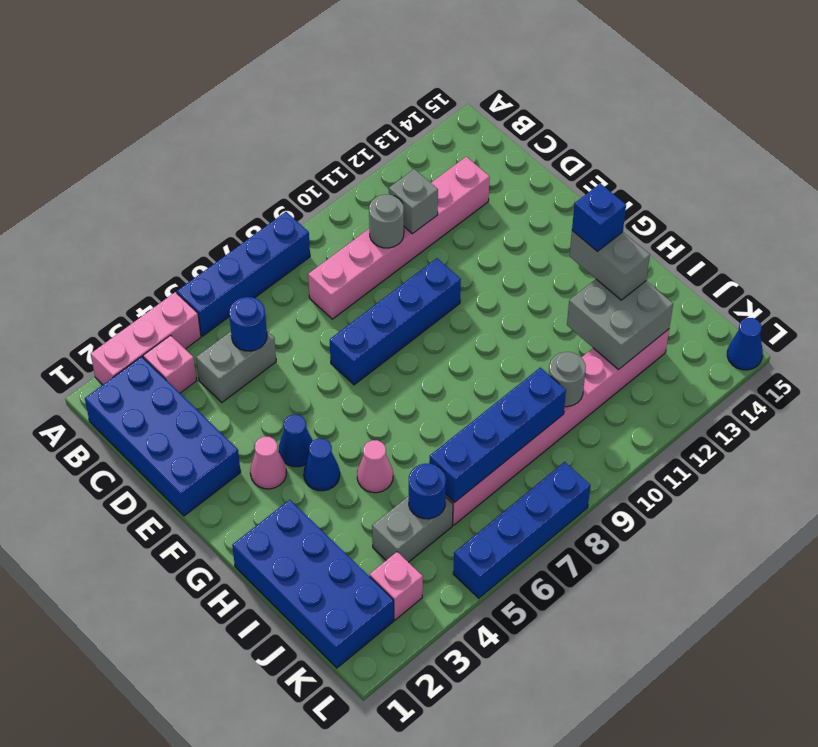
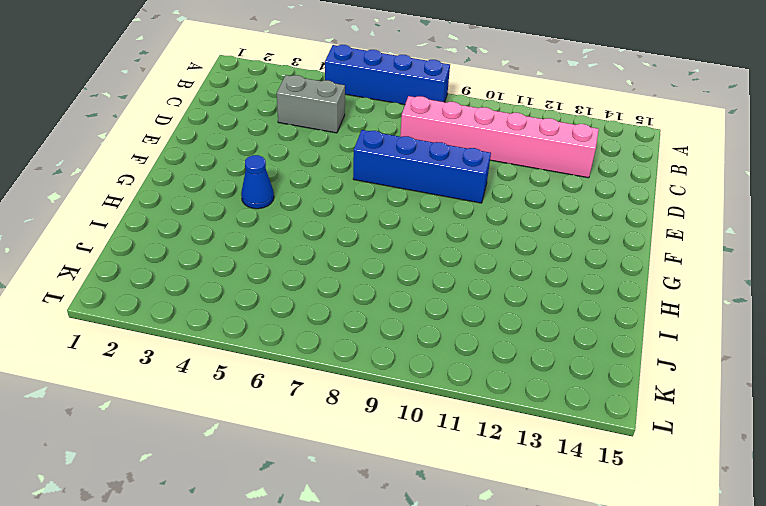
none -> pink brick A2:A4 level 1
none -> blue brick B1:E2 level 1
none -> pink brick B3 level 1

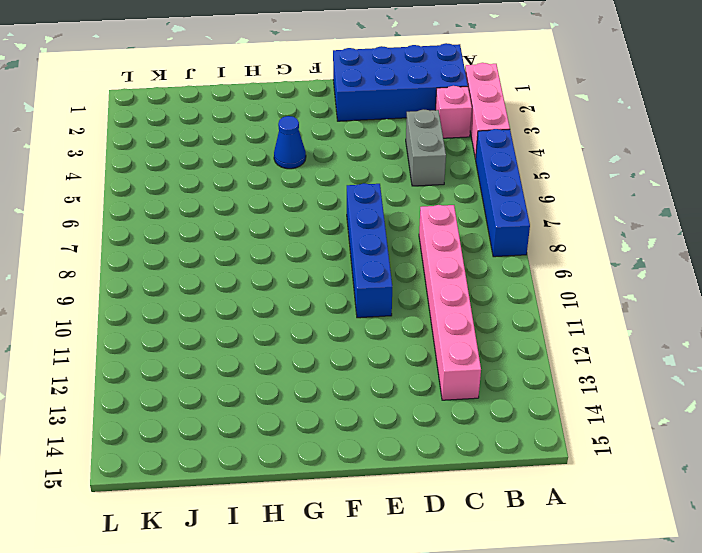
none -> pink cone F3 level 1
none -> blue cone F4 level 1
none -> blue brick H1:K2 level 1

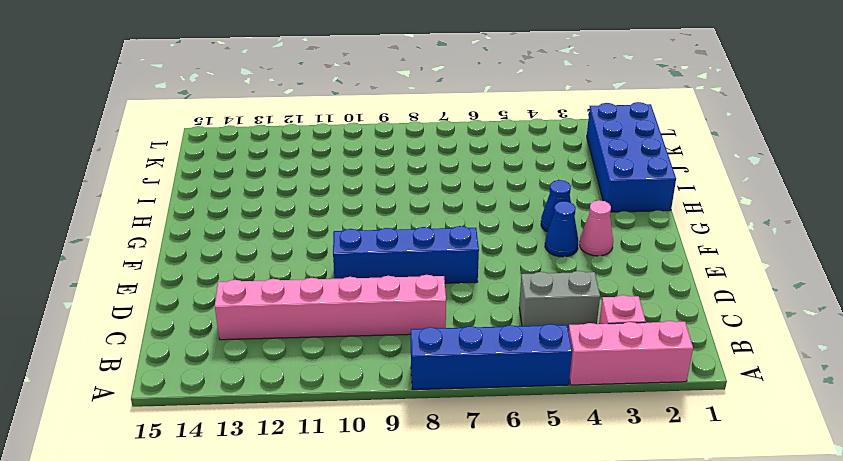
none -> blue brick B1:E2 level 1
none -> pink cone H5 level 1
none -> grey brick J4:J5 level 1

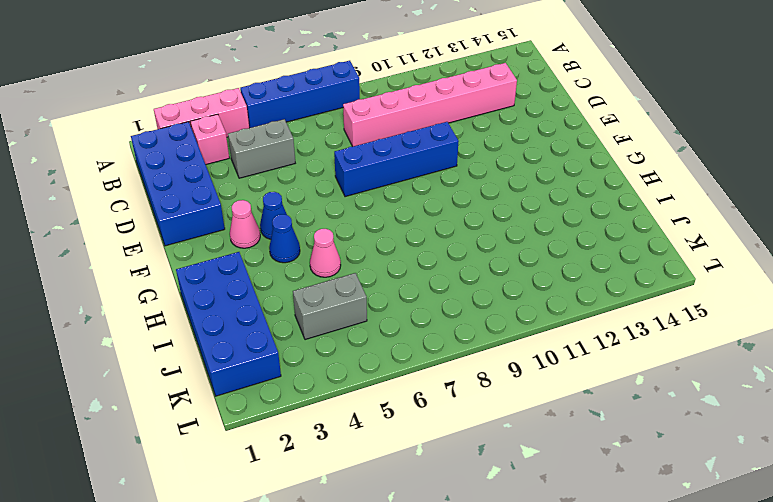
none -> pink brick J6:J13 level 1
none -> pink brick K3 level 1
none -> blue brick L5:L8 level 1

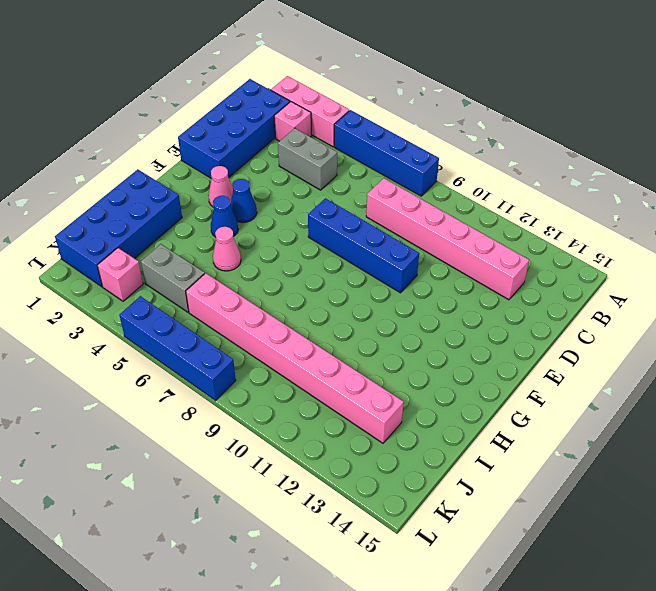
none -> blue cone L15 level 1
none -> blue round brick C5 level 2
none -> grey round brick C10 level 2

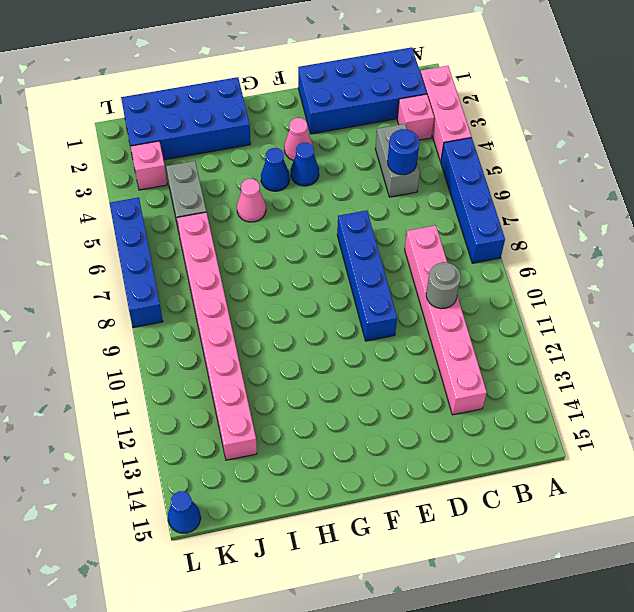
none -> grey brick C11 level 2
none -> grey brick I12:J13 level 2
none -> blue round brick J5 level 2

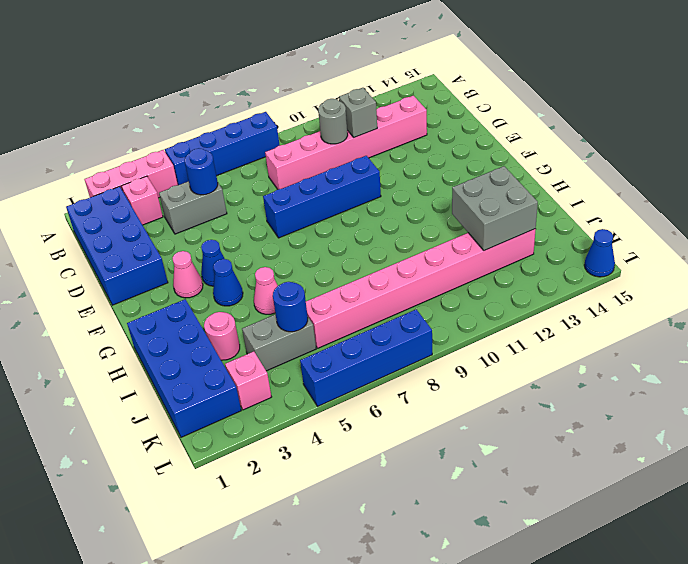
pink round brick I3 level 1 -> none
none -> blue brick J6:J9 level 2
none -> grey round brick J10 level 2
none -> grey brick H13:I13 level 3

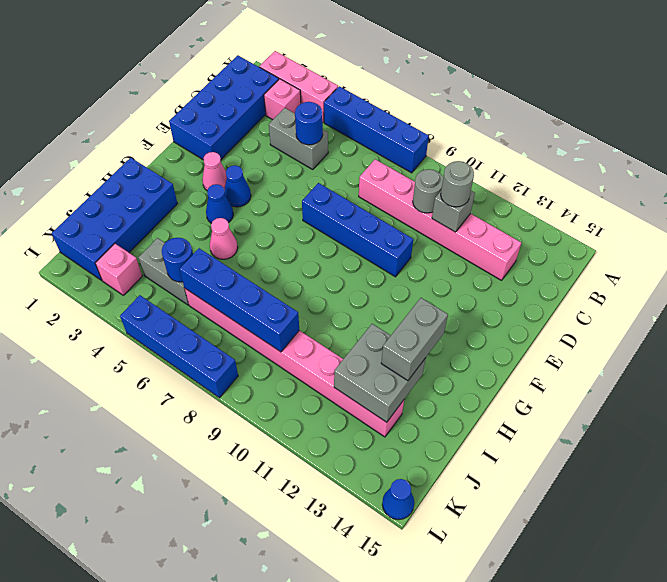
grey round brick C11 level 3 -> grey round brick J10 level 2
none -> blue brick H13 level 4

